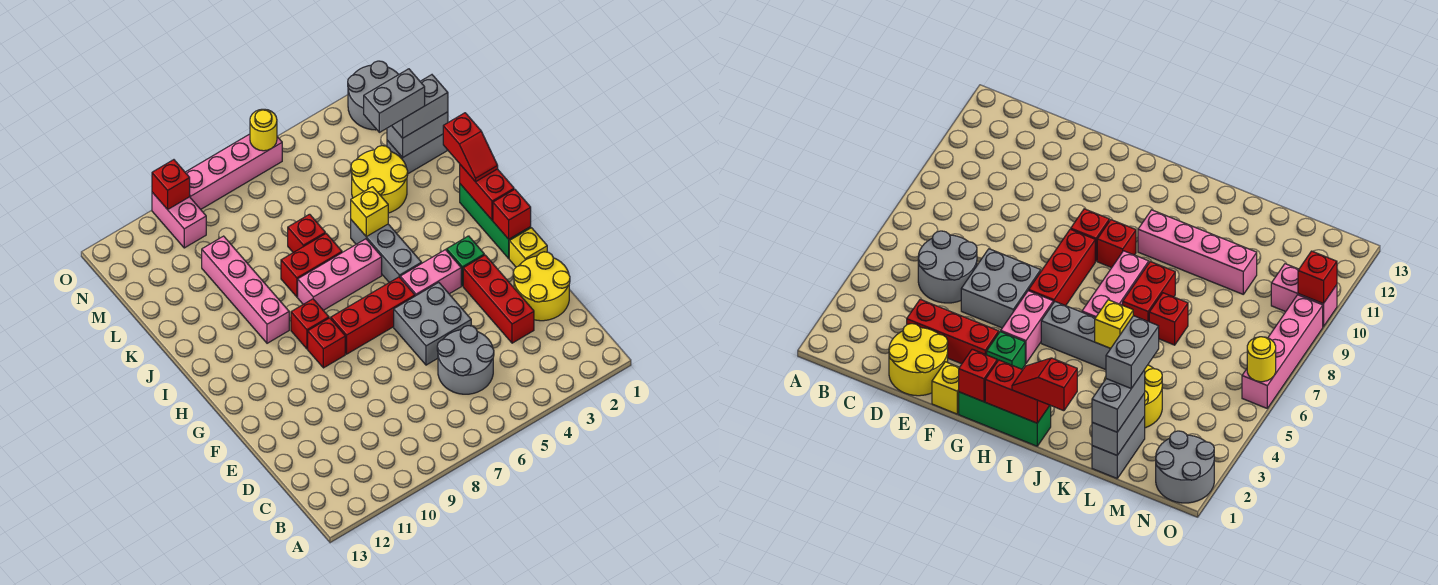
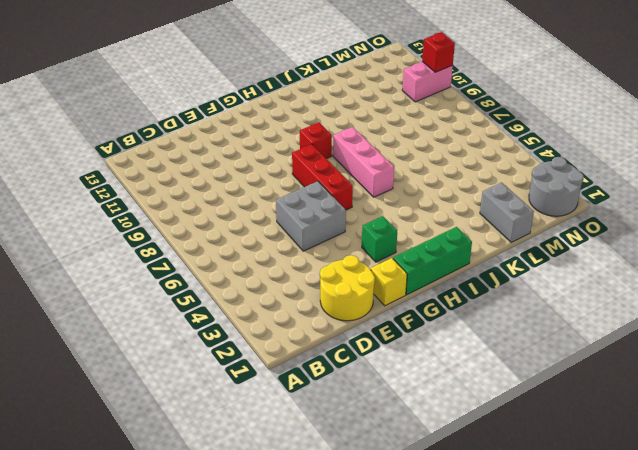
none -> grey round brick C5:D6 level 1
none -> red brick D3:F3 level 1
none -> pink brick G4:G5 level 1
none -> red brick G9 level 1

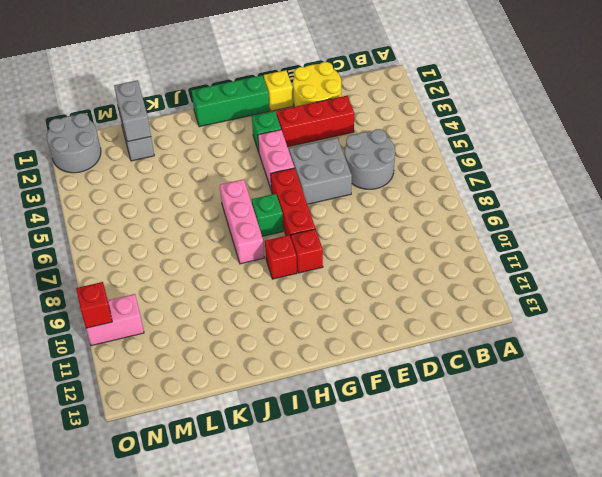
green brick H7 level 1 -> none
none -> grey brick H5:J5 level 1
none -> pink brick I10:L10 level 1
none -> red brick J7:J8 level 1
none -> yellow round brick K3:L4 level 1

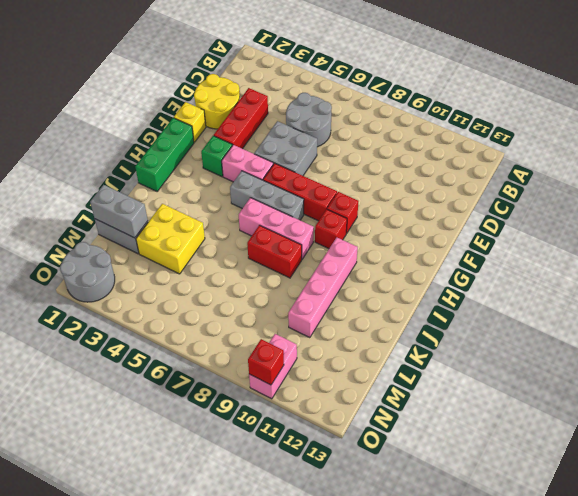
grey brick H5:H7 level 1 -> grey brick H5:J5 level 1
yellow brick K3:L4 level 1 -> yellow round brick K3:L4 level 1
none -> red brick K7 level 1
none -> pink brick O6:O9 level 1
none -> red brick G1 level 2
none -> red brick H1:I1 level 2

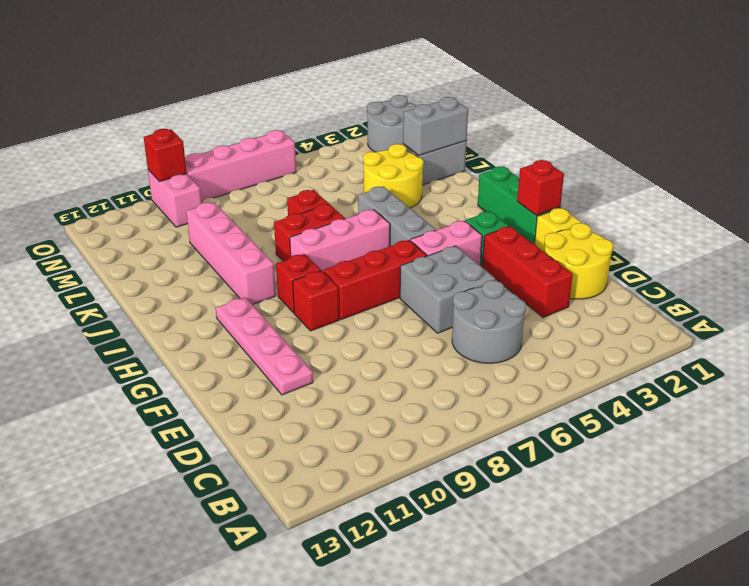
pink plate E11:H11 level 1 -> none
none -> red brick H1:I1 level 2
none -> yellow brick J5 level 2
none -> yellow round brick O6 level 2
none -> red slope I1:J1 level 3 top J

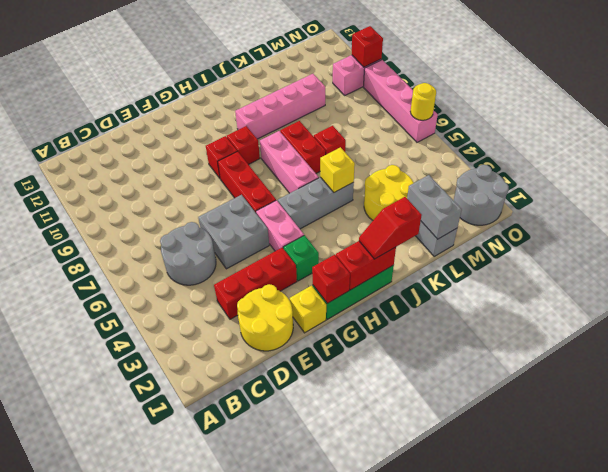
none -> grey brick L1:L2 level 3
none -> grey brick L2:L3 level 4

